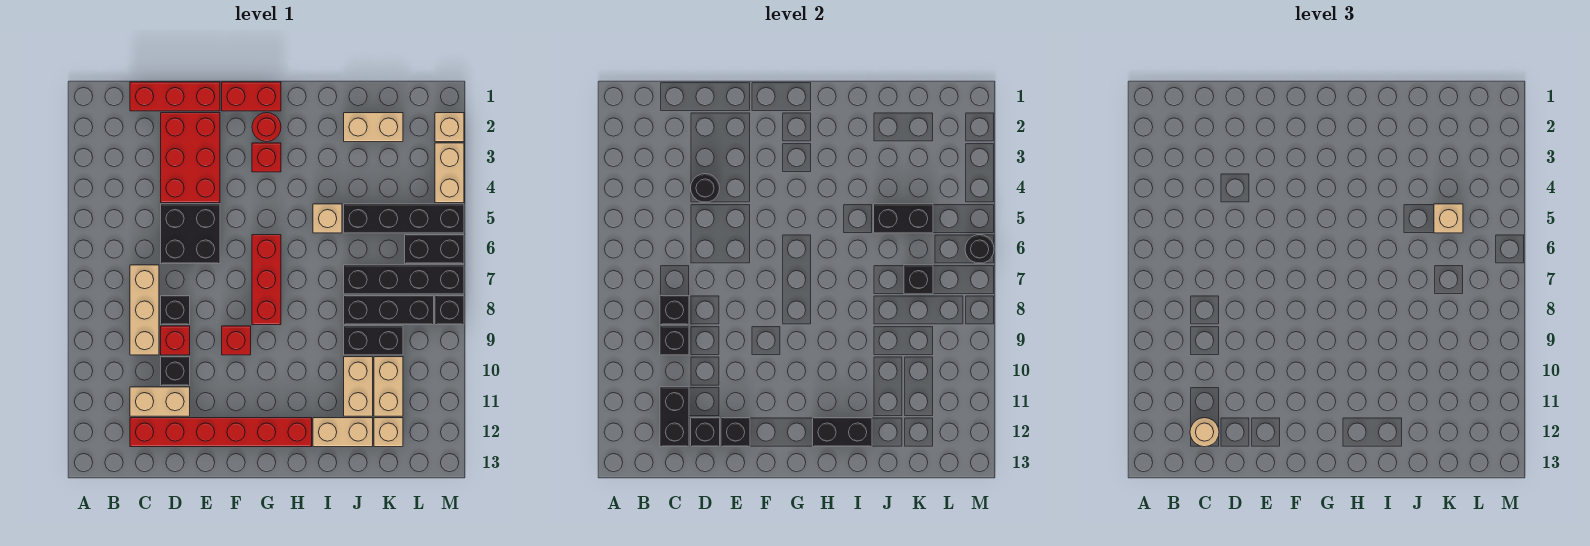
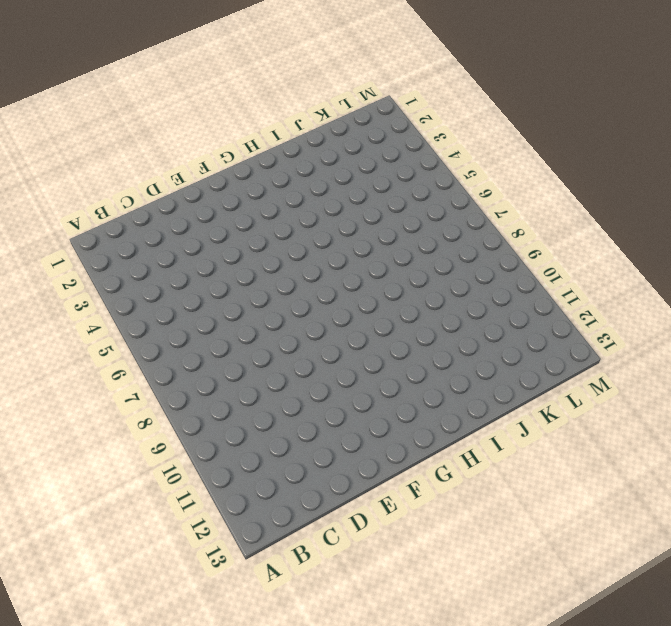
none -> red brick C1:E1 level 1
none -> tan brick C7:C9 level 1
none -> tan brick C11:D11 level 1
none -> red brick C12:H12 level 1

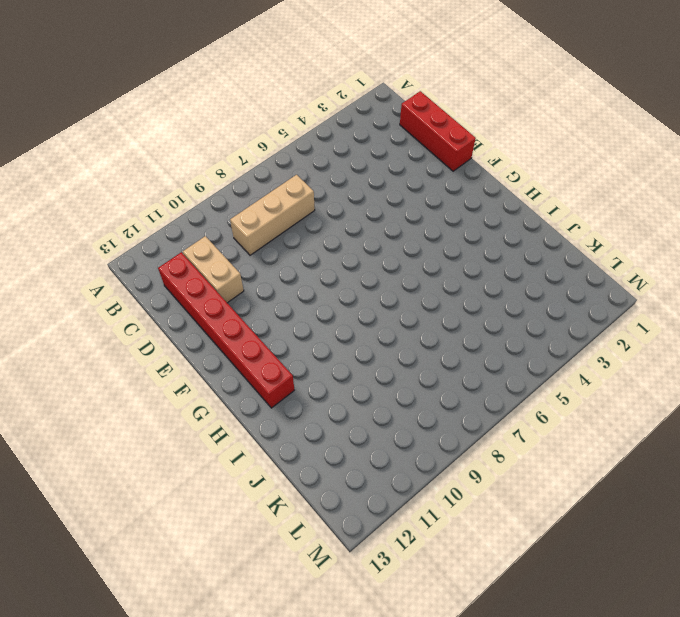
none -> red brick D2:E4 level 1
none -> black brick D5:E6 level 1
none -> black brick D8 level 1
none -> red brick D9 level 1

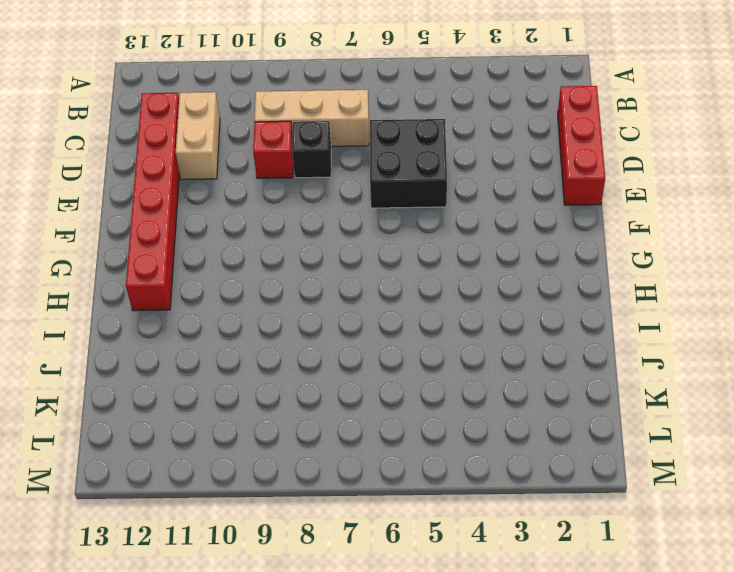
none -> red brick D2:E4 level 1
none -> black brick D10 level 1
none -> red brick F1:G1 level 1
none -> red brick F9 level 1

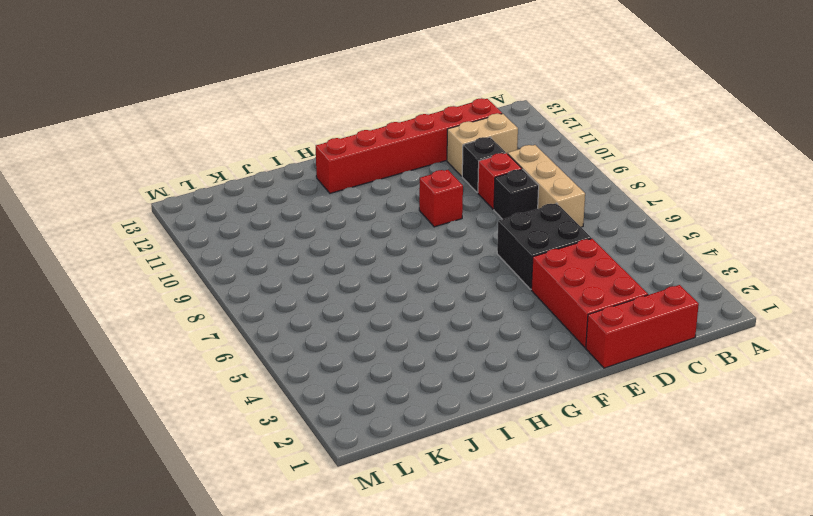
none -> red brick F1:G1 level 1
none -> red round brick G2 level 1
none -> red brick G3 level 1
none -> red brick G6:G8 level 1

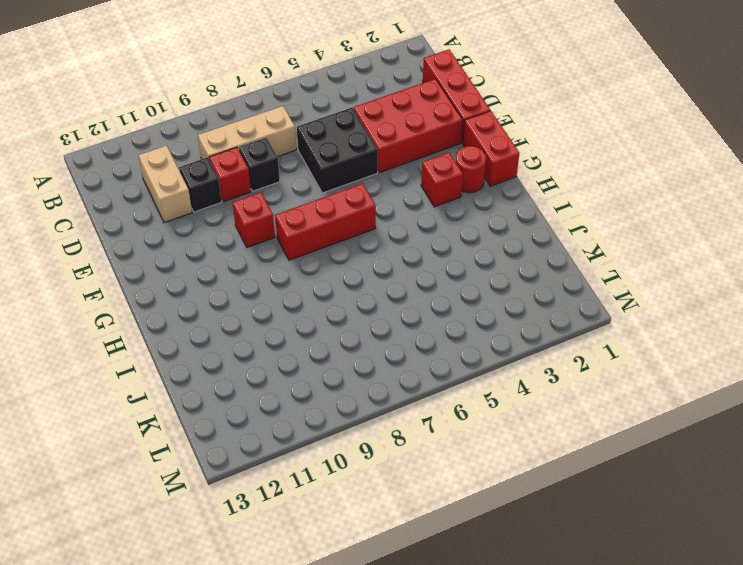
none -> red brick C12:H12 level 1
none -> tan brick I5 level 1
none -> tan brick I12:J12 level 1
none -> tan brick J2:K2 level 1

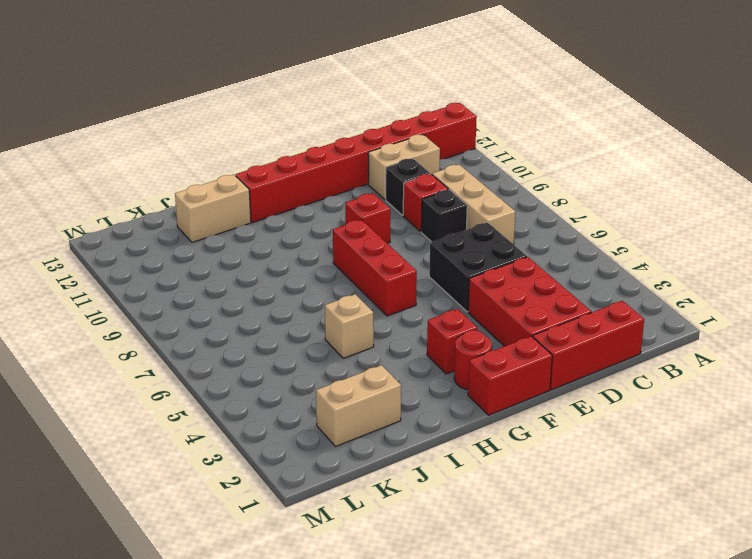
red brick A12:H12 level 1 -> red brick C12:H12 level 1
none -> black brick J5:M5 level 1
none -> black brick J7:M7 level 1
none -> black brick J8:L8 level 1
none -> black brick J9:K9 level 1

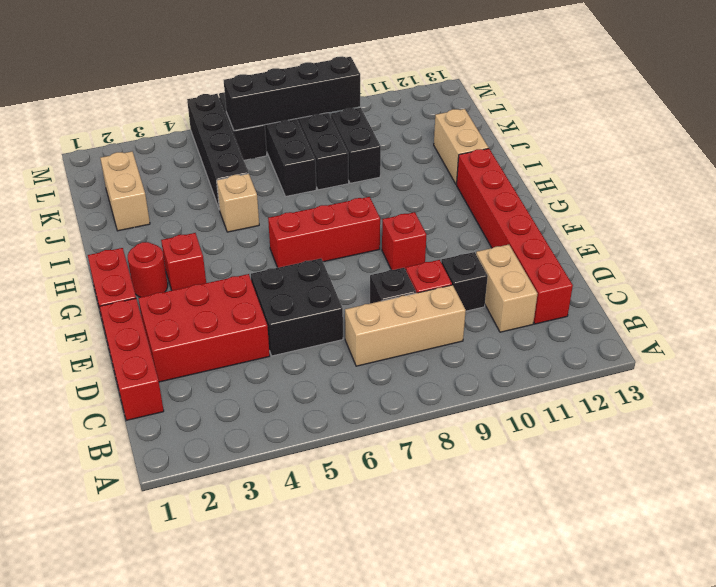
black brick L6:L9 level 2 -> none
none -> tan brick J10:J11 level 1
none -> tan brick K10:K11 level 1
none -> tan brick K12 level 1
none -> tan brick M2 level 1

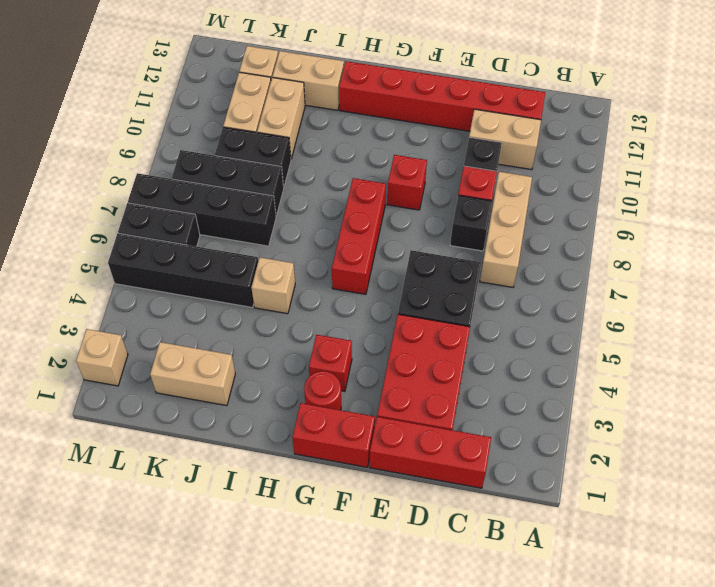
none -> tan brick M3:M4 level 1
none -> black brick M8 level 1
none -> black brick C8 level 2
none -> black brick C9 level 2

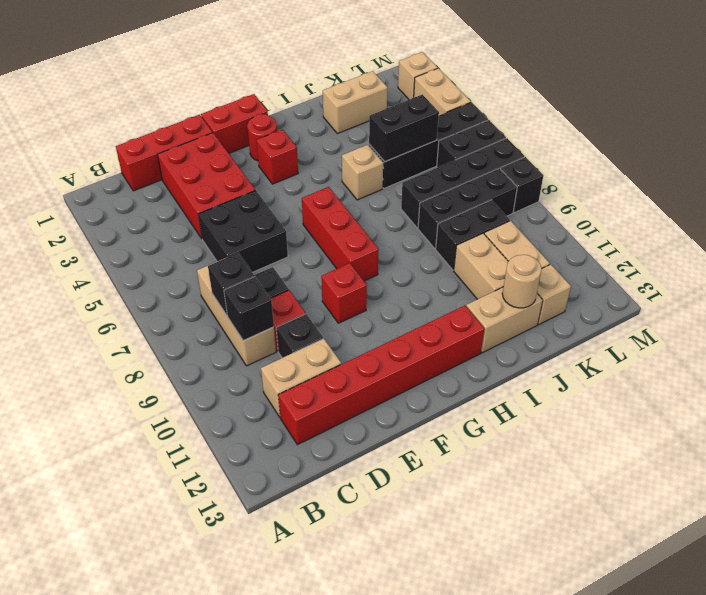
tan round brick J12 level 2 -> tan round brick C12 level 3
none -> black brick C11:C12 level 2
none -> black round brick D4 level 2
none -> black brick D12 level 2
none -> black brick E12 level 2

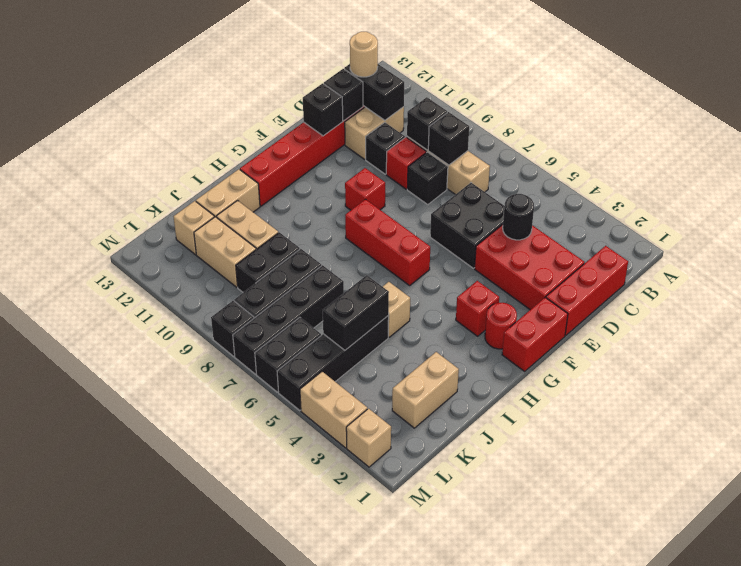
none -> black brick H12:I12 level 2
none -> black brick K7 level 2
none -> black round brick M6 level 2
none -> tan brick K5 level 3

